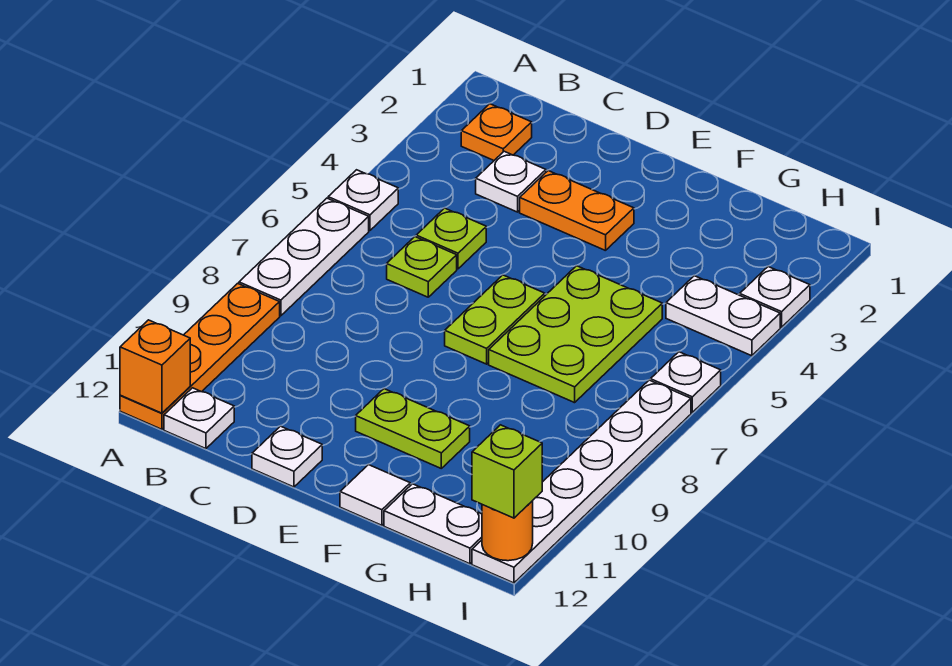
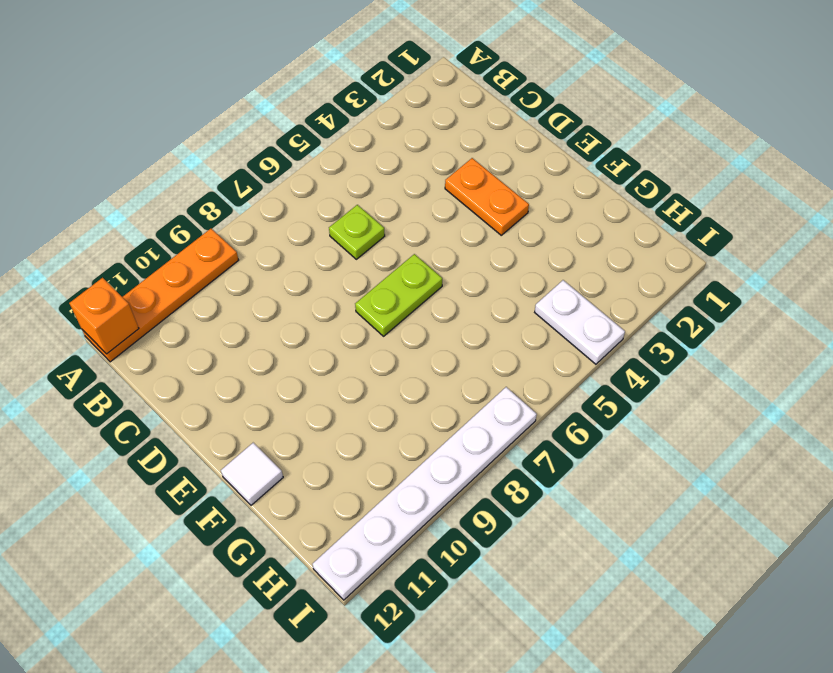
none -> white plate A5 level 1
none -> white plate A6:A8 level 1
none -> orange plate B2 level 1

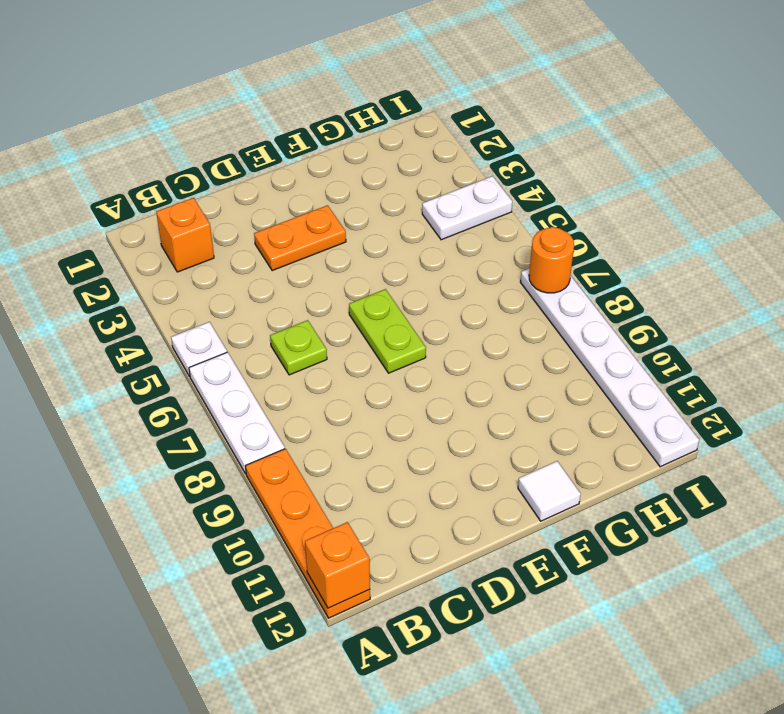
orange brick B2 level 1 -> orange plate B2 level 1
orange round brick I7 level 2 -> orange round brick I12 level 2
none -> white plate B12 level 1
none -> white plate C3 level 1
none -> lime plate C5 level 1

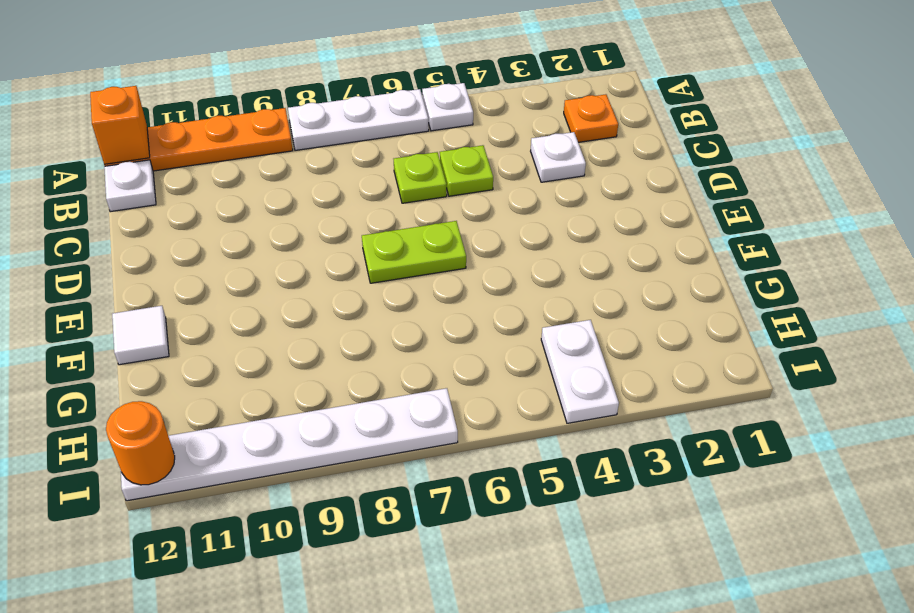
none -> orange plate D3:E3 level 1
none -> white plate D12 level 1
none -> lime plate E10:F10 level 1

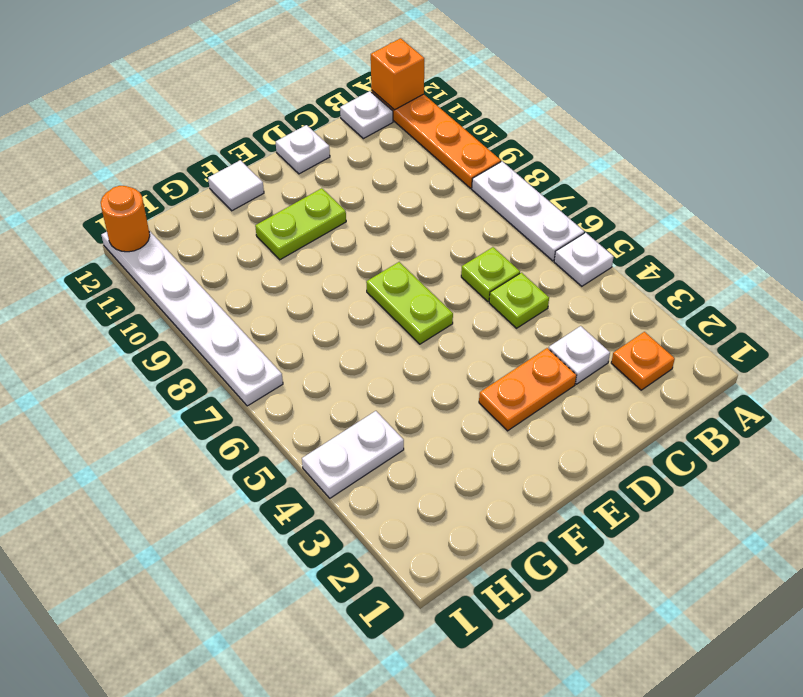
none -> lime plate F5:G7 level 1
none -> white plate G12:H12 level 1
none -> white plate I3 level 1

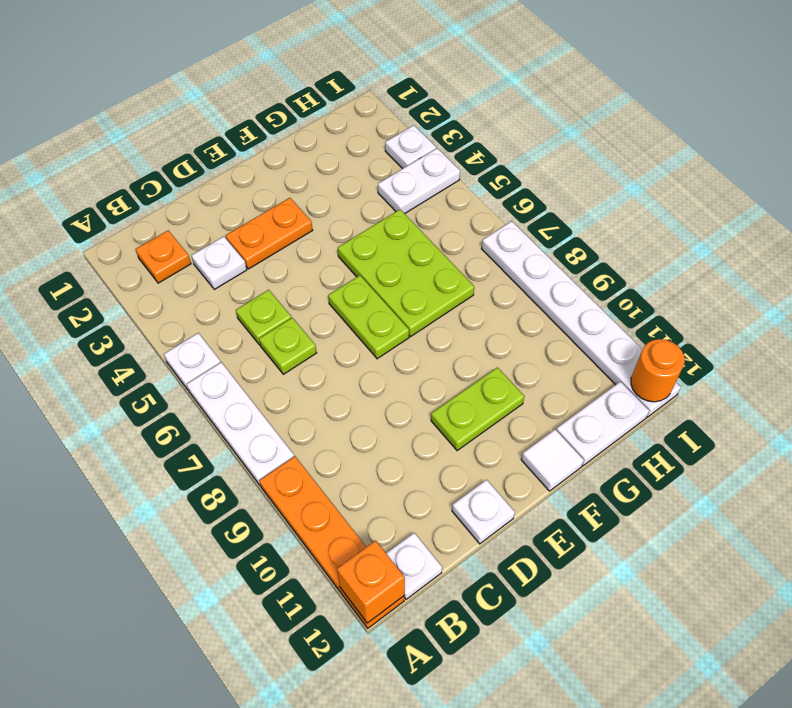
none -> white plate I6 level 1
none -> lime brick I12 level 3

